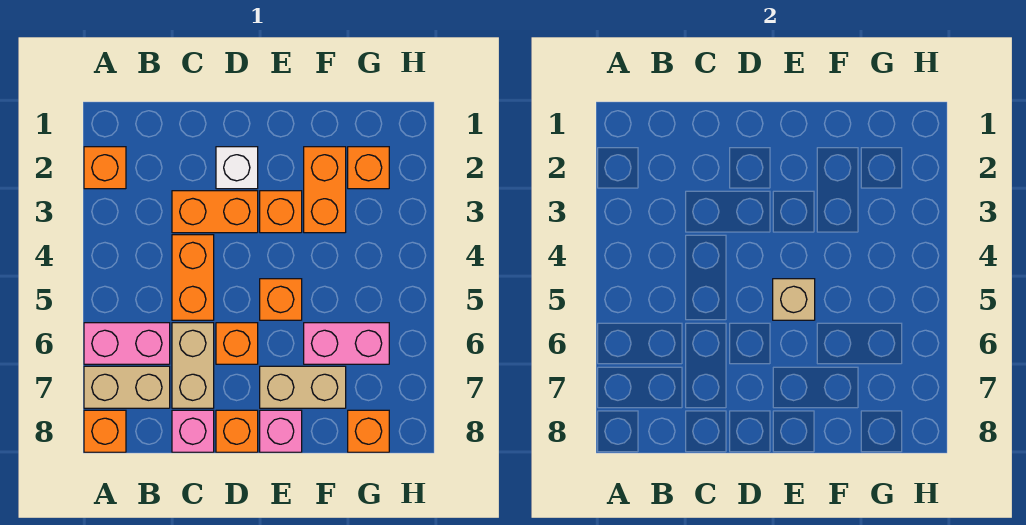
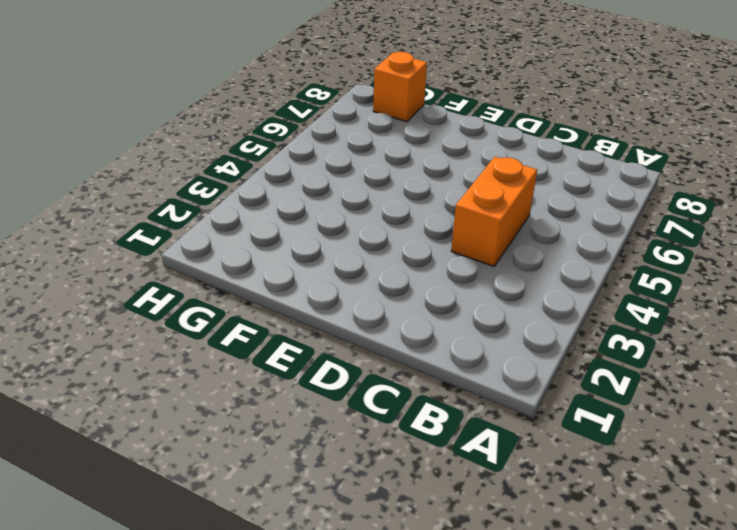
none -> orange brick A2 level 1
none -> pink brick A6:B6 level 1
none -> tan brick A7:B7 level 1

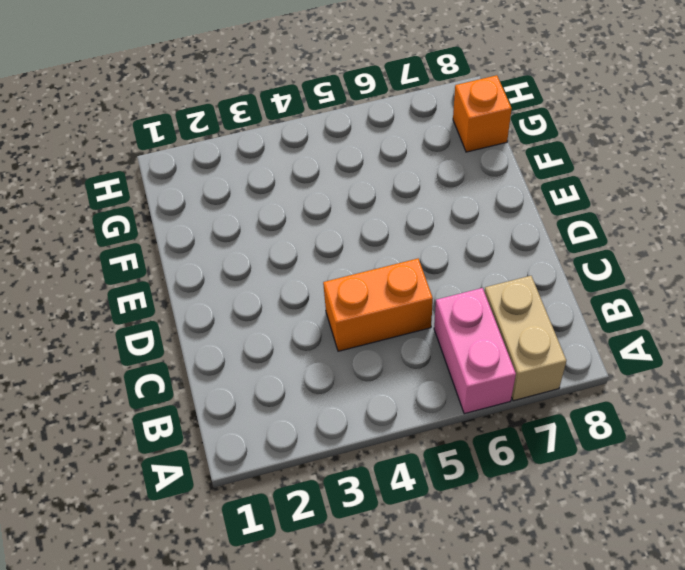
none -> orange brick A2 level 1
none -> orange brick A8 level 1
none -> orange brick C3:D3 level 1

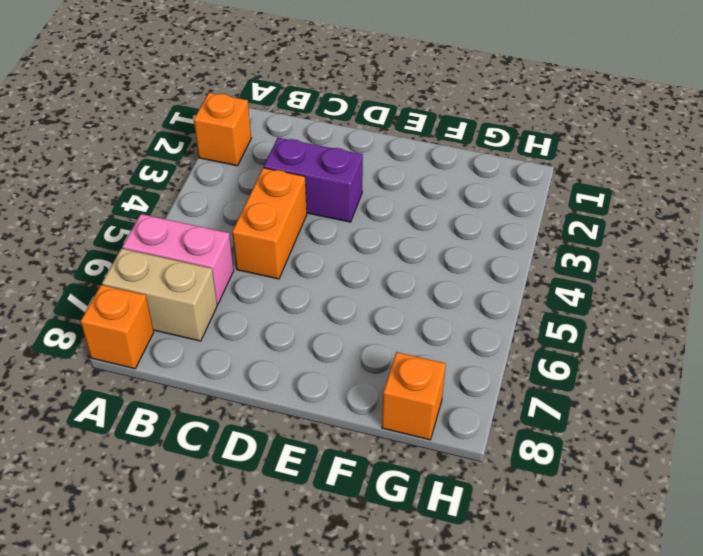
purple brick C3:D3 level 1 -> orange brick C3:D3 level 1
none -> tan brick C6:C7 level 1
none -> pink brick C8 level 1
none -> white brick D2 level 1

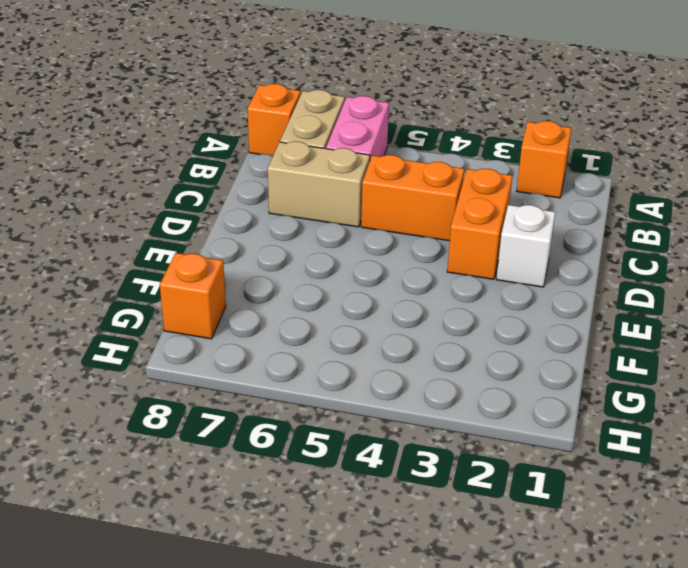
none -> pink brick C8 level 1
none -> orange brick D6 level 1
none -> orange brick D8 level 1

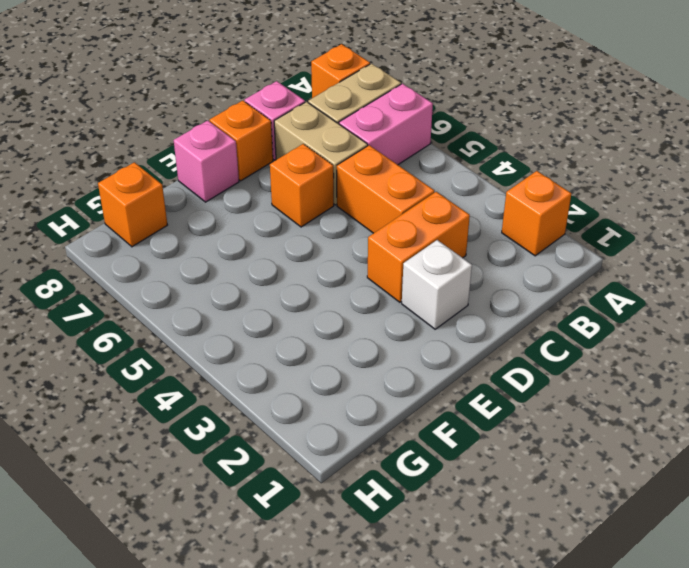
none -> orange brick E3 level 1
none -> orange brick E5 level 1
none -> tan brick E7:F7 level 1

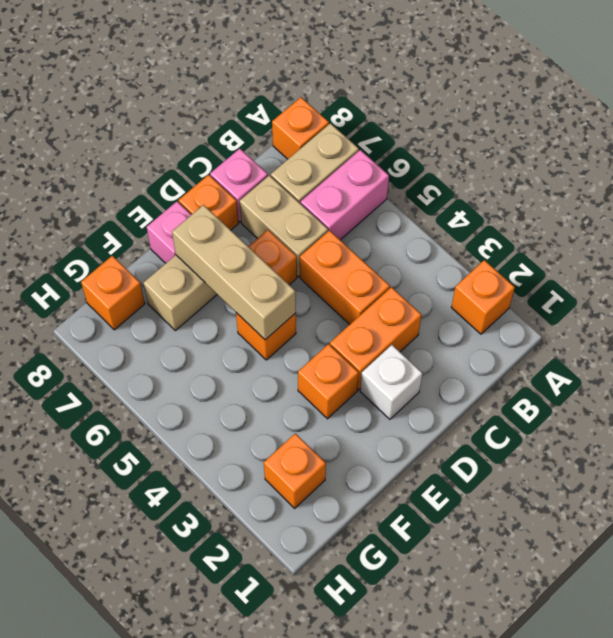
tan brick E5:E7 level 2 -> tan brick E5 level 2
none -> orange brick F2:F3 level 1
none -> pink brick F6:G6 level 1

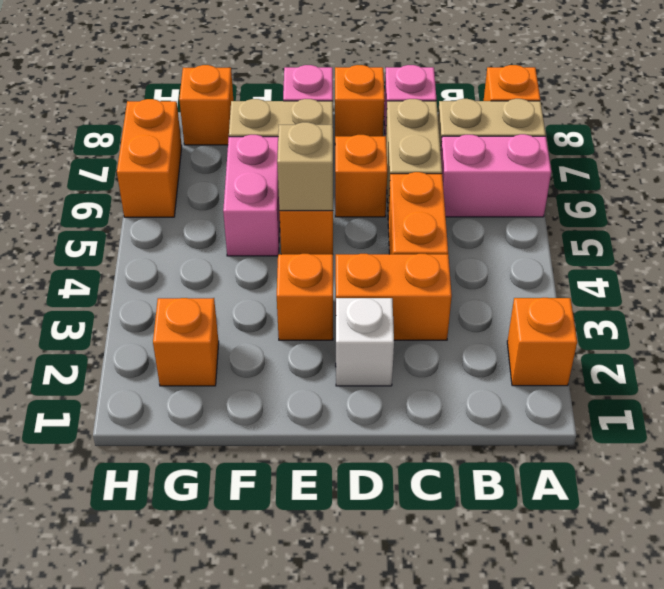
pink brick F5:F6 level 1 -> pink brick F6:G6 level 1
orange brick H6:H7 level 1 -> orange brick F2:F3 level 1

